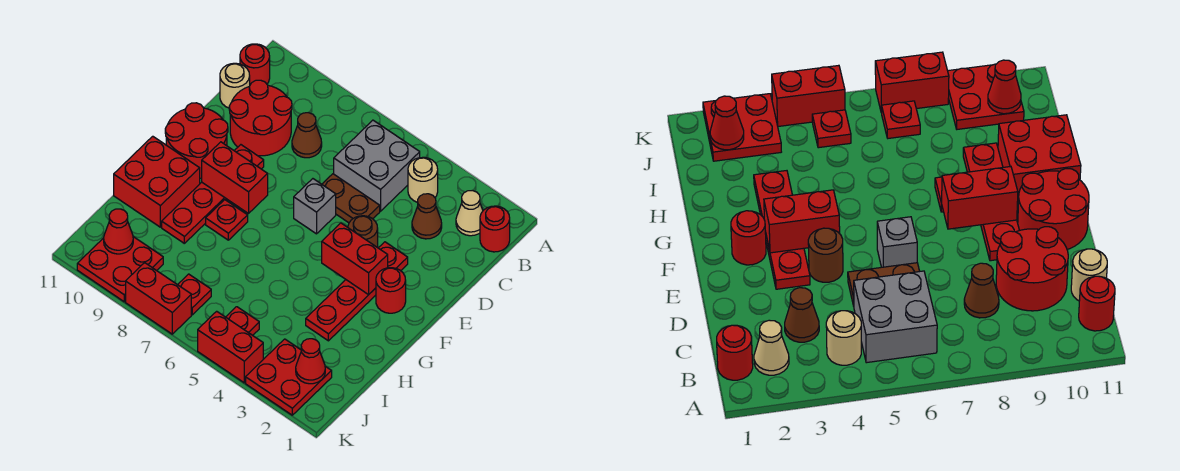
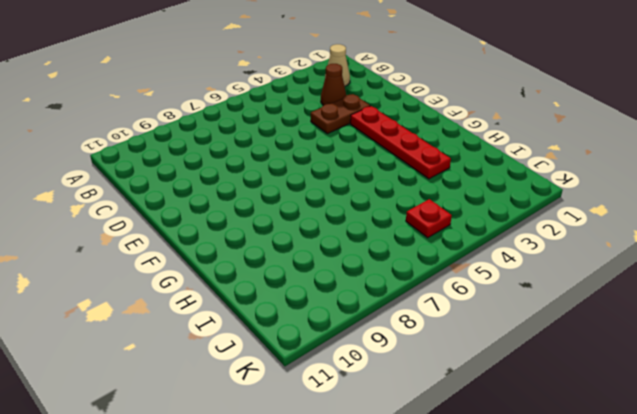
brown plate D3:D4 level 1 -> brown plate D5:D6 level 1
none -> red round brick B1 level 1
none -> tan round brick B4 level 1
none -> grey brick B5:C6 level 1

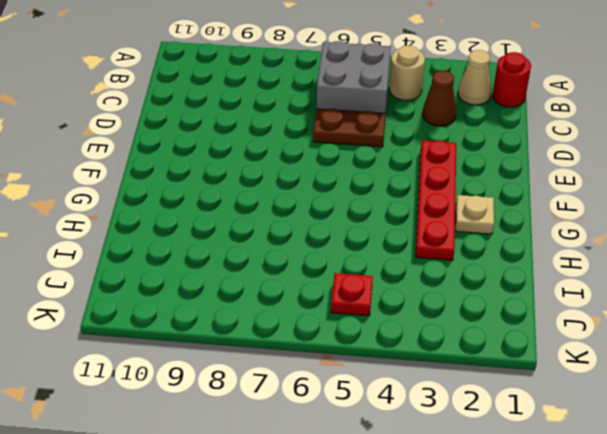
tan plate G2 level 1 -> none
none -> red round brick B11 level 1
none -> brown cone C8 level 1
none -> red round brick C9:D10 level 1

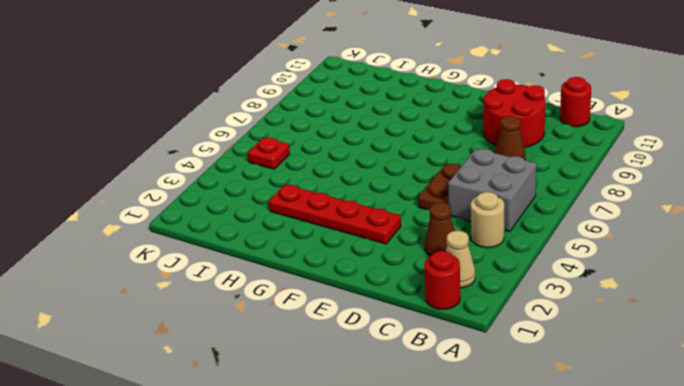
none -> tan round brick C11 level 1
none -> brown round brick E4 level 1
none -> grey brick E6 level 1

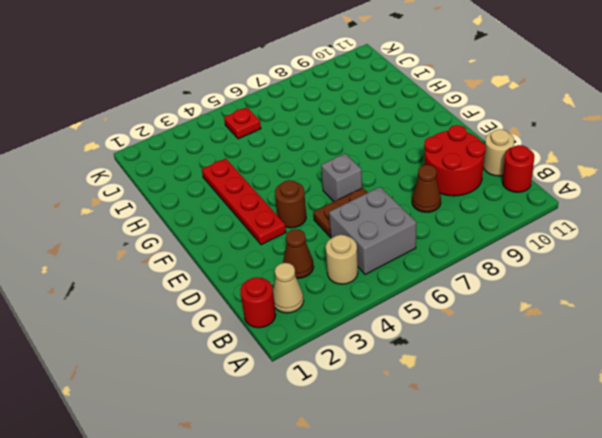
none -> red plate E9:H9 level 1
none -> red round brick E10:F11 level 1
none -> red round brick F2 level 1

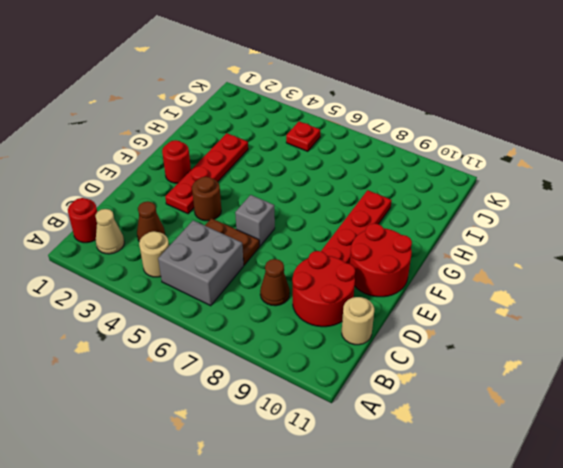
none -> red round brick B11 level 1
none -> red plate G8 level 1
none -> red brick G10:H11 level 1

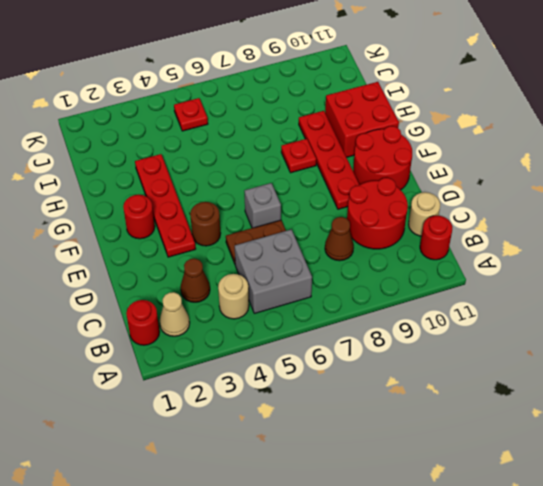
none -> red plate J2:K3 level 1
none -> red plate J7 level 1
none -> red plate J9:K10 level 1

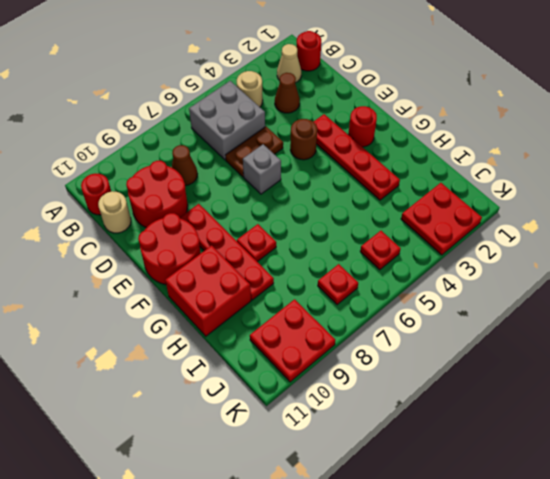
none -> red brick K4:K5 level 1
none -> red brick K7:K8 level 1
none -> red brick F3:F4 level 2

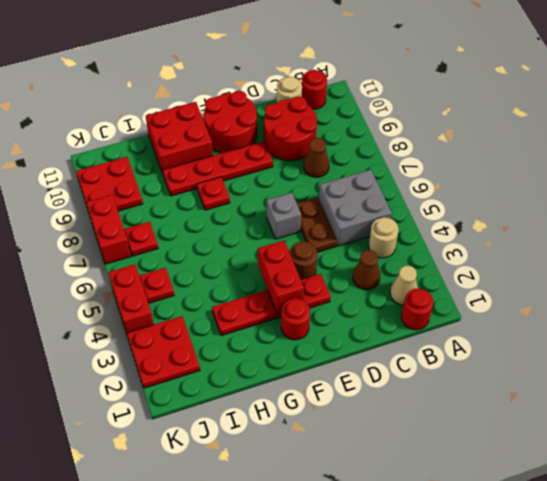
none -> red brick F8:F9 level 2
none -> red cone J2 level 2
none -> red cone J10 level 2

